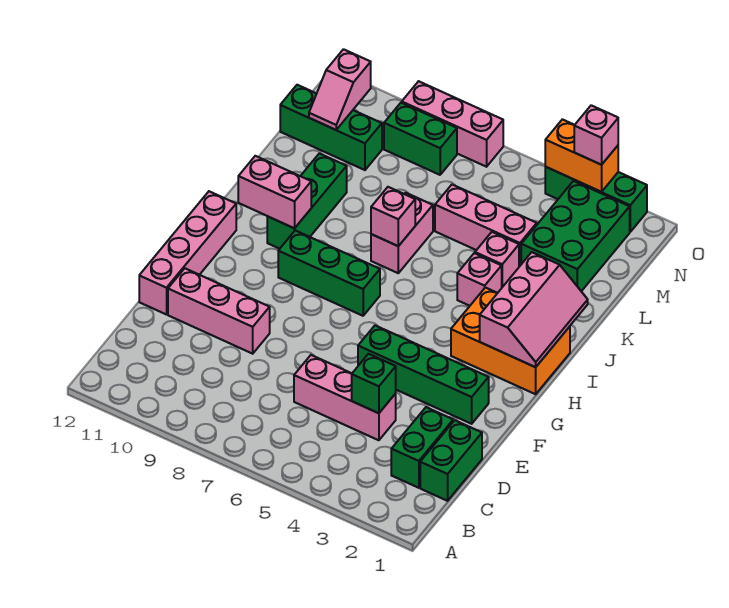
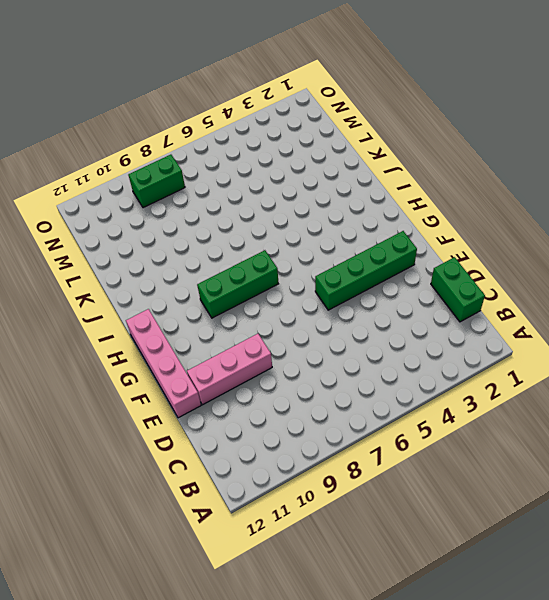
none -> green brick C2:D2 level 1
none -> pink brick D4:D6 level 1
none -> orange brick H1:I3 level 1

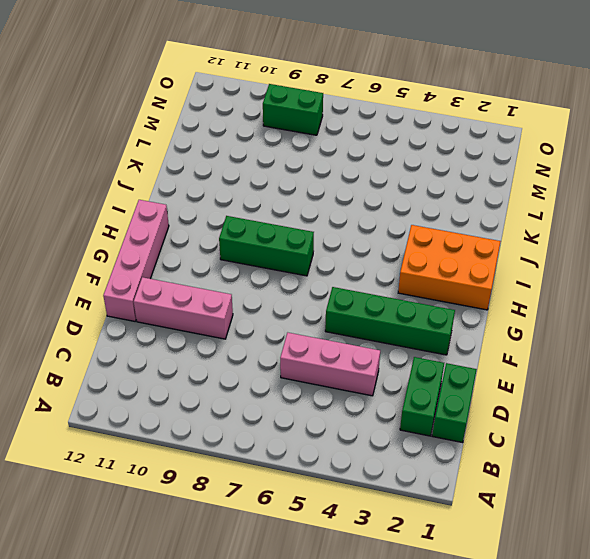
none -> green brick I10:K10 level 1
none -> pink brick J4 level 1
none -> pink brick J7:K7 level 1

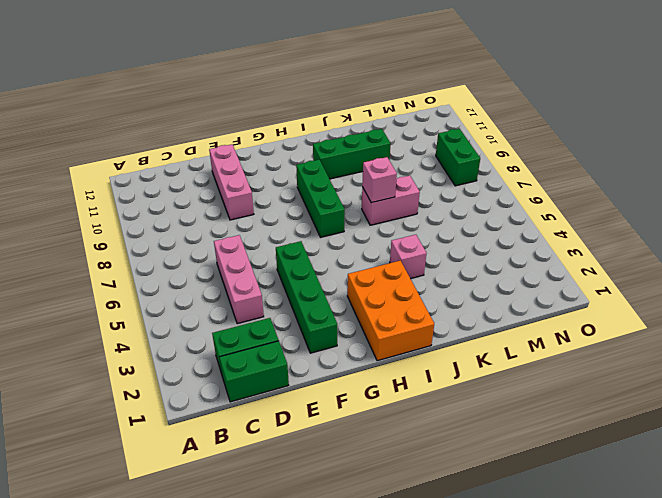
none -> pink brick E12:H12 level 1
none -> pink brick K4 level 1
none -> green brick L2:N3 level 1

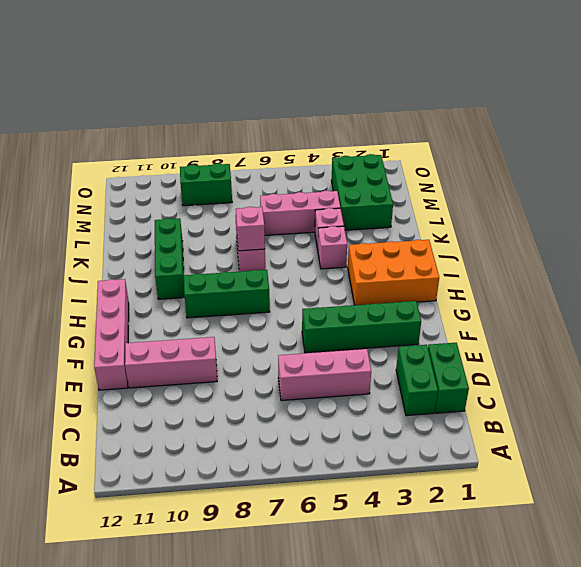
none -> green brick M10:M12 level 1
none -> green brick O2:O4 level 1
none -> pink brick O7:O9 level 1

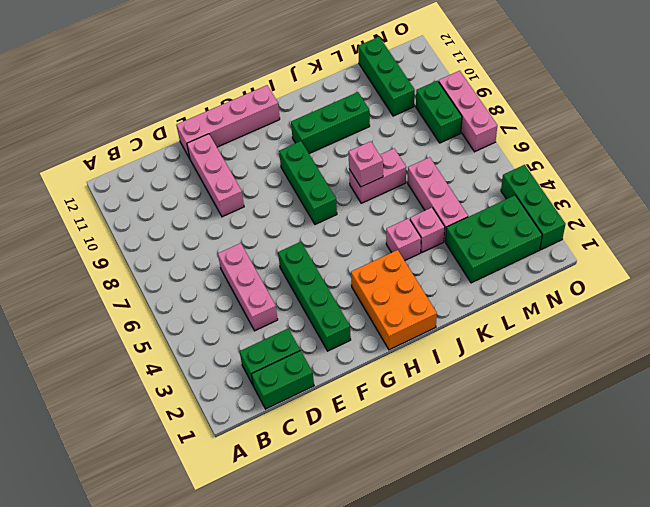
none -> green brick D4 level 2
none -> pink slope H1:J2 level 2 top 2
none -> pink brick I10:I11 level 2

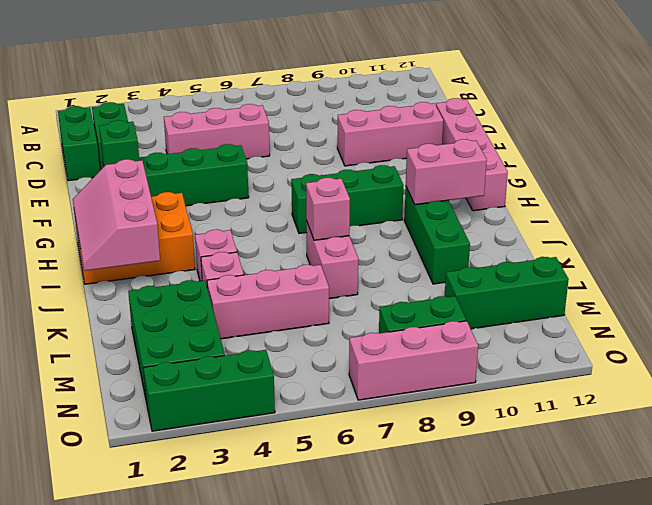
green brick F2 level 2 -> green brick D4 level 2
none -> pink slope M11:N11 level 2 top N
none -> orange brick O3:O4 level 2
none -> pink brick O3 level 3

